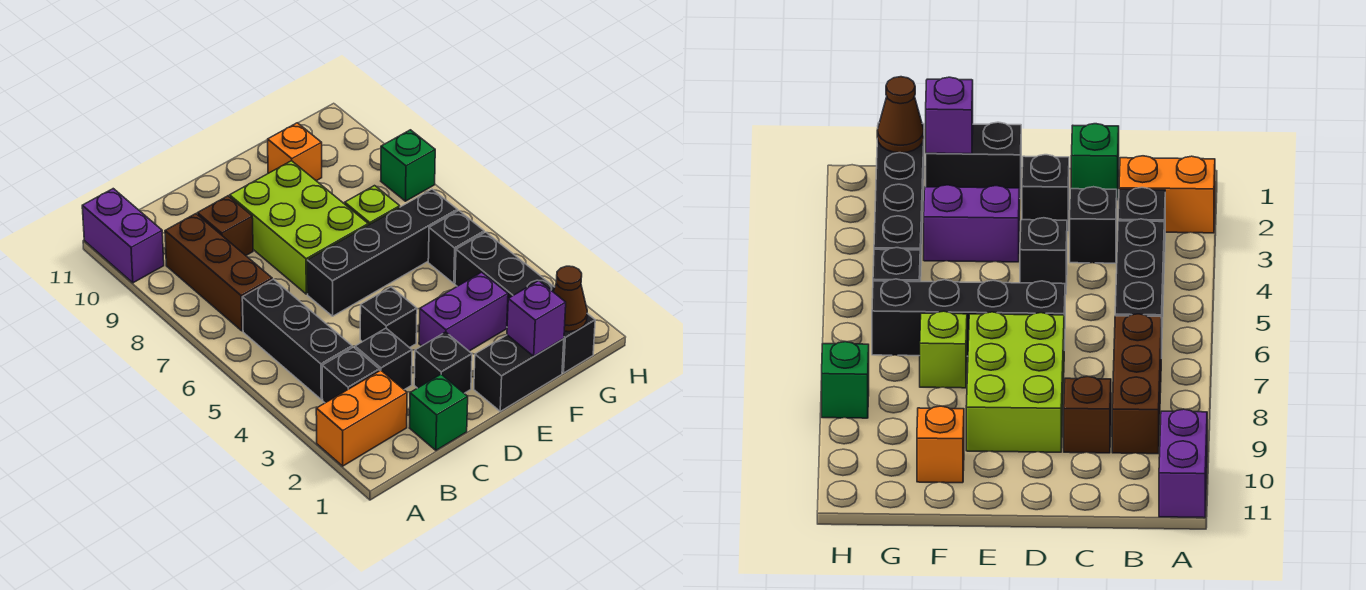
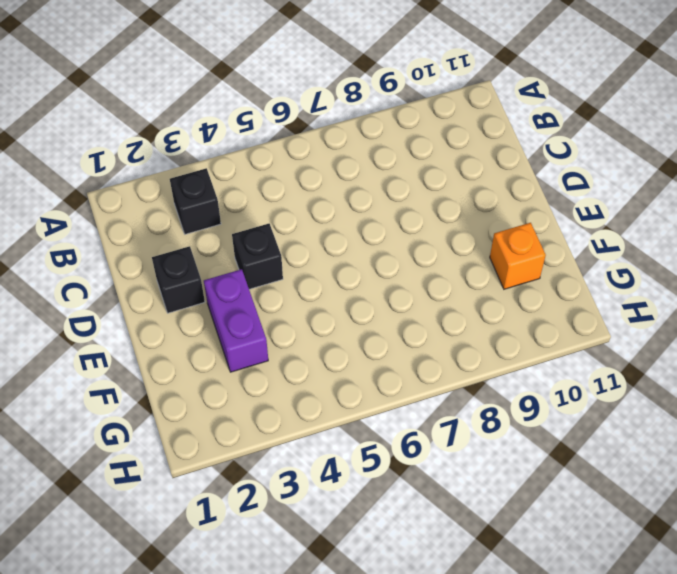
none -> orange brick A2:B2 level 1
none -> purple brick A10:A11 level 1
none -> black brick B4:B6 level 1

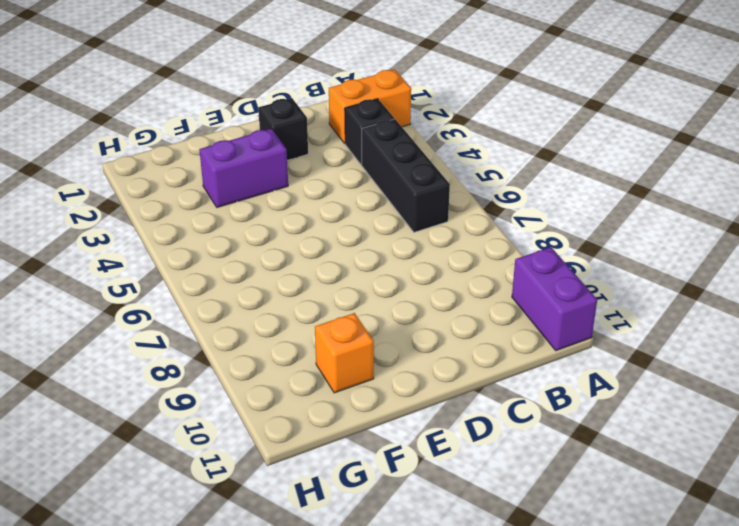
none -> brown brick B7:B9 level 1
none -> green brick C1 level 1
none -> black brick C3 level 1

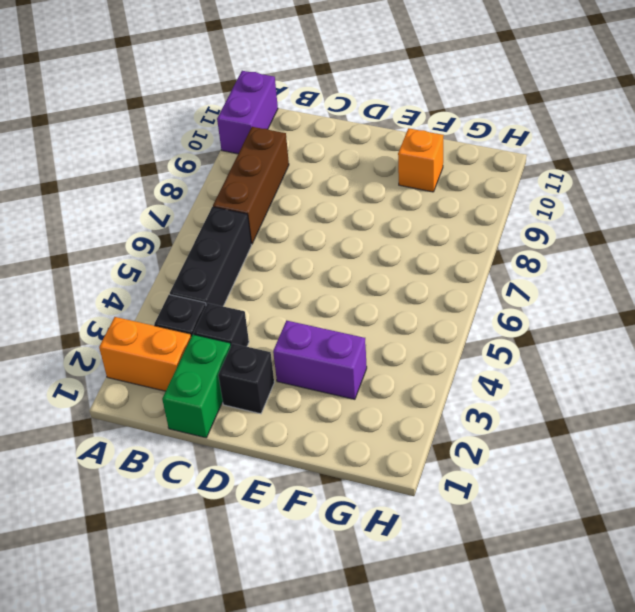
green brick C1:C2 level 1 -> green brick C1 level 1
none -> brown brick C9 level 1
none -> black brick D4 level 1
none -> black brick D6:G6 level 1

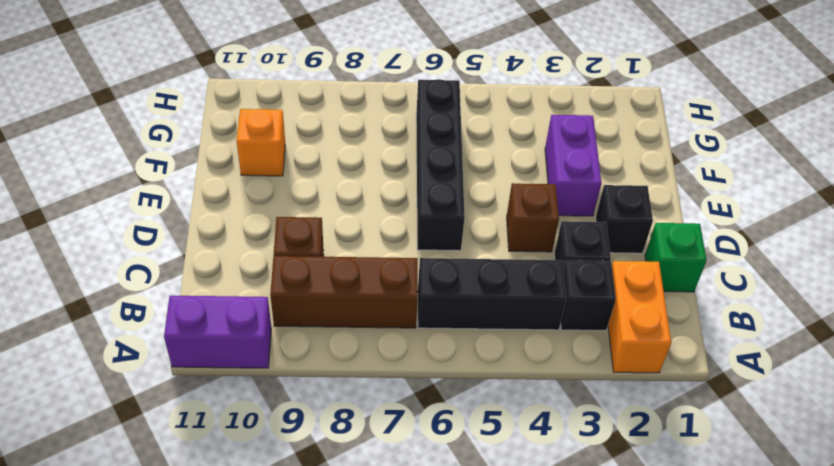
brown brick D4 level 1 -> black brick D4 level 1
none -> lime brick D7:E9 level 1
none -> black brick E1:F1 level 1
none -> lime brick F7 level 1

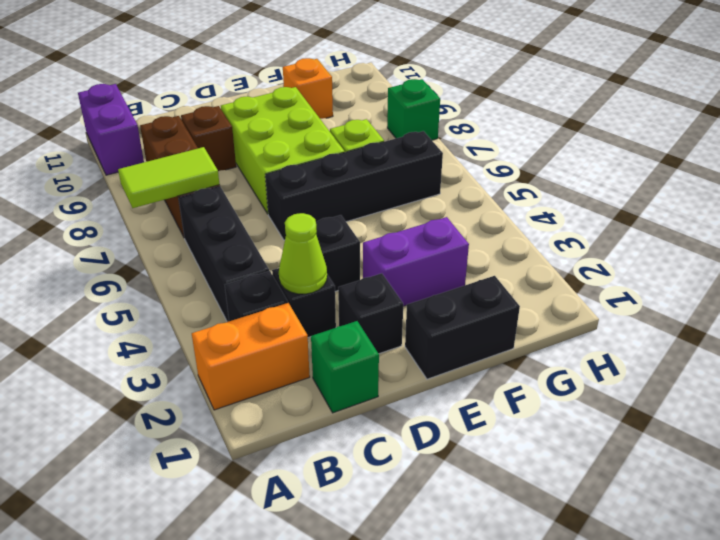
lime tile A7:B7 level 2 -> none
lime cone C3 level 2 -> none
none -> black brick G1:G4 level 1
none -> black brick G5 level 1
none -> purple brick F1 level 2

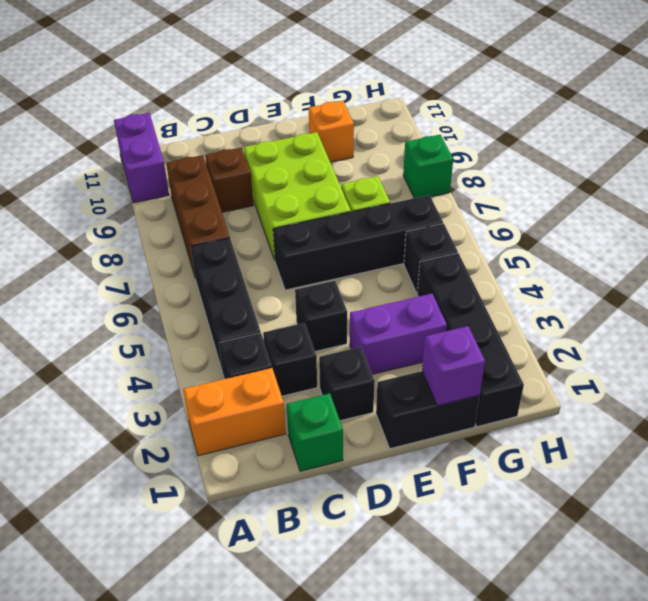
none -> brown cone G1 level 2

